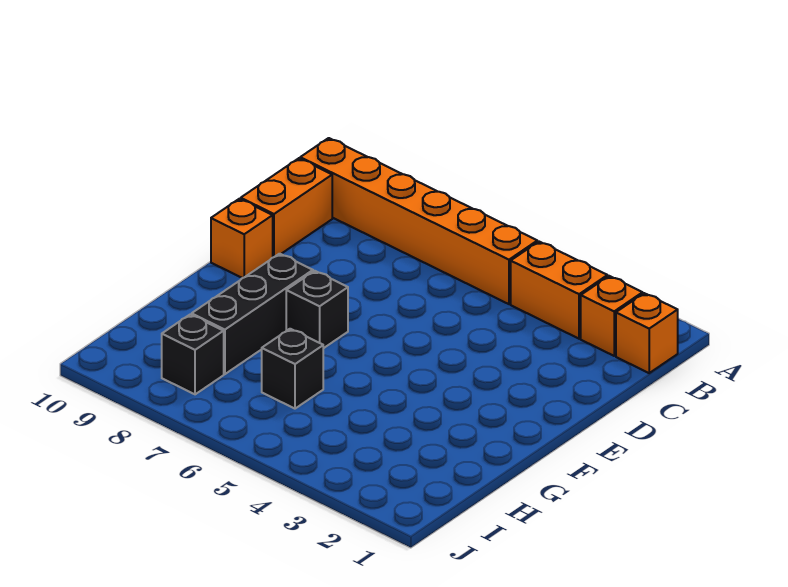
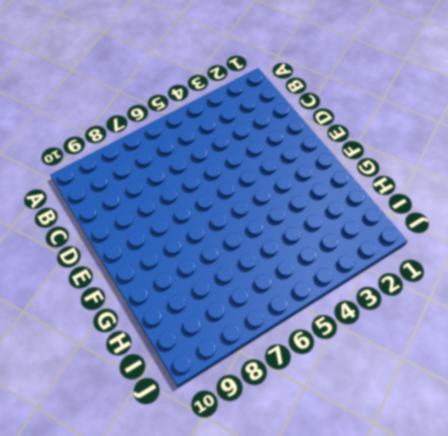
none -> orange brick B1 level 1
none -> orange brick B2 level 1

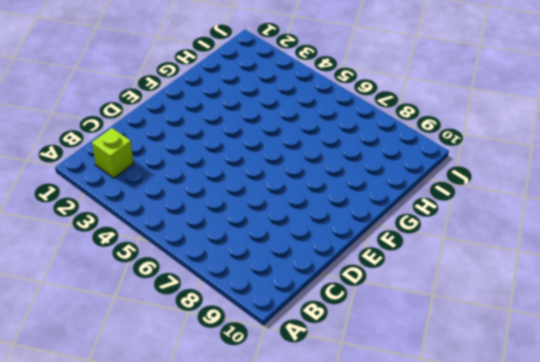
lime brick B2 level 1 -> orange brick B2 level 1
none -> orange brick B1 level 1
none -> orange brick B3:B4 level 1

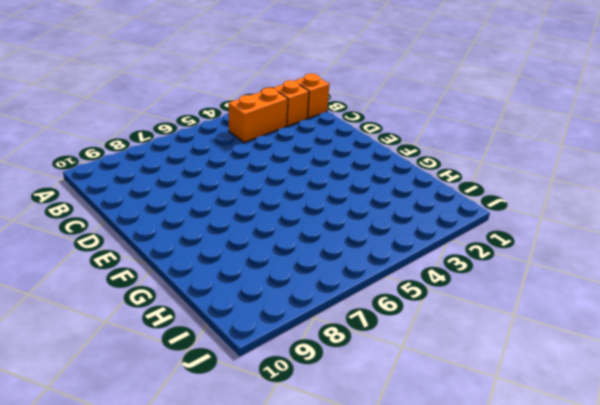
none -> orange brick B5:B10 level 1
none -> orange brick C10:D10 level 1

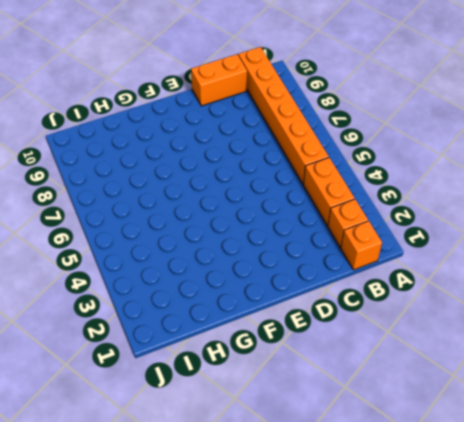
none -> orange brick E10 level 1
none -> black brick F7 level 1

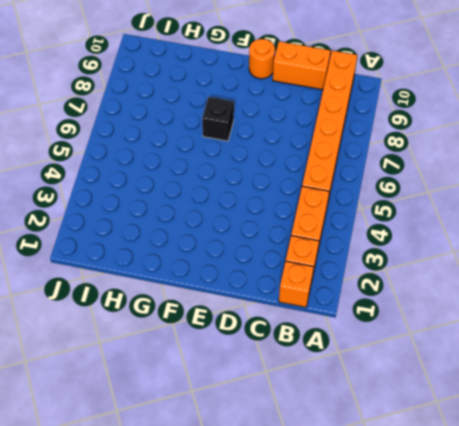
orange round brick E10 level 1 -> orange brick E10 level 1
none -> black brick F8:H8 level 1
none -> black brick H6 level 1

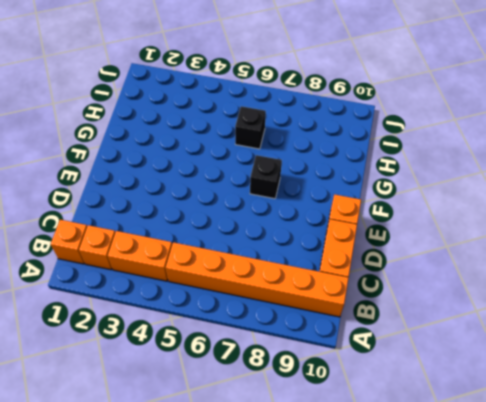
none -> black brick F8:H8 level 1
none -> black brick I8 level 1

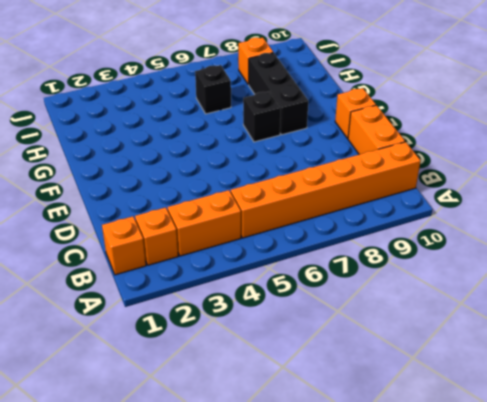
orange brick I8 level 1 -> black brick I8 level 1

